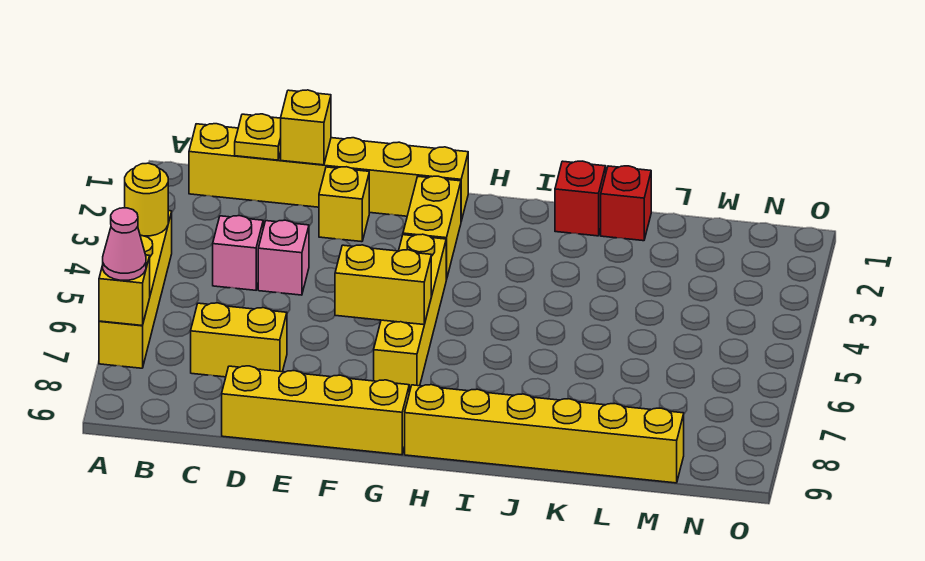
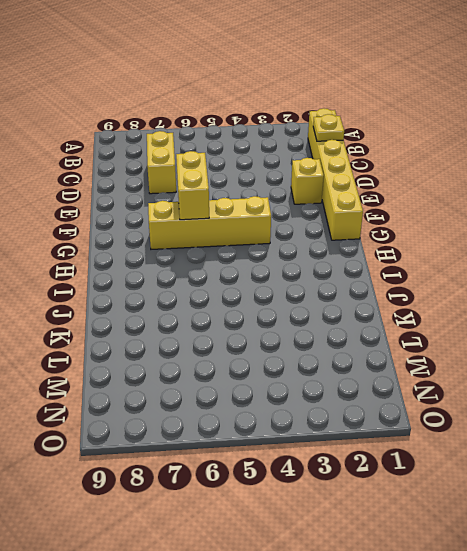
none -> yellow brick A4:A7 level 1
none -> pink brick C4 level 1
none -> pink brick D4 level 1

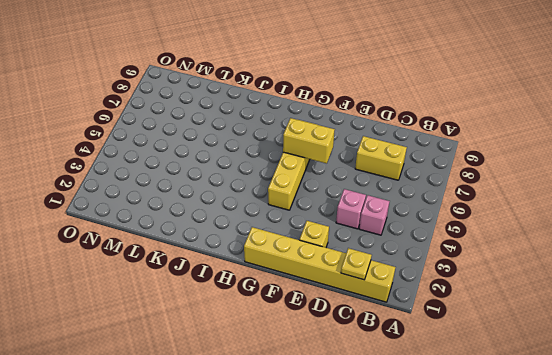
none -> yellow brick A4:A7 level 1
none -> yellow brick D9:G9 level 1
none -> yellow brick G2:G3 level 1

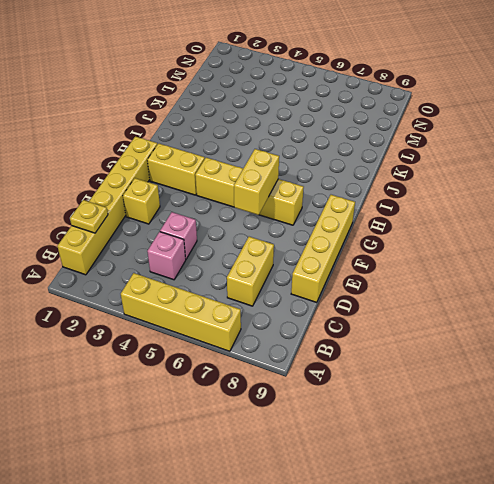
none -> yellow brick H9:M9 level 1
none -> red brick J1 level 1
none -> red brick K1 level 1

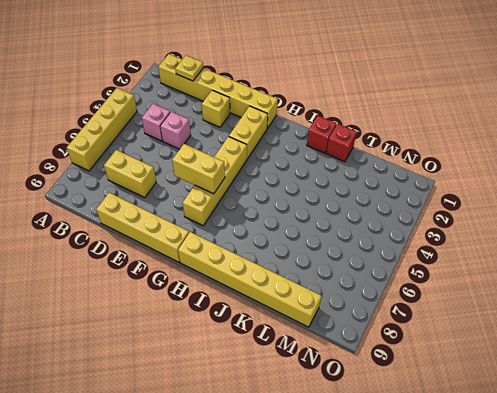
none -> yellow round brick A4 level 2
none -> yellow brick A7 level 2
none -> yellow brick D1 level 2

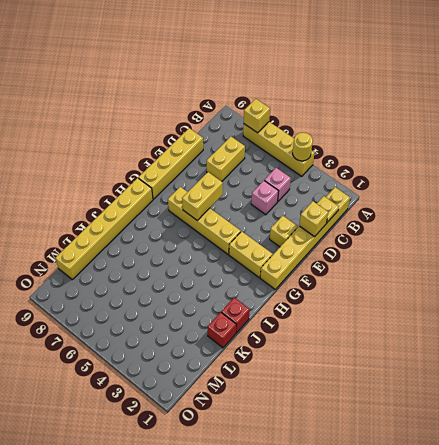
none -> pink cone A7 level 3

